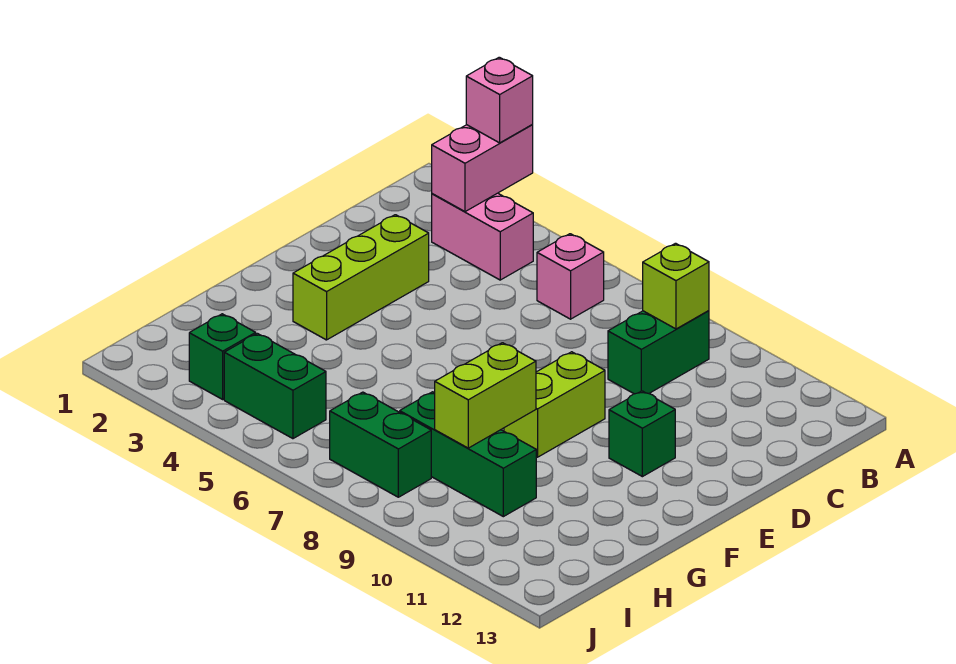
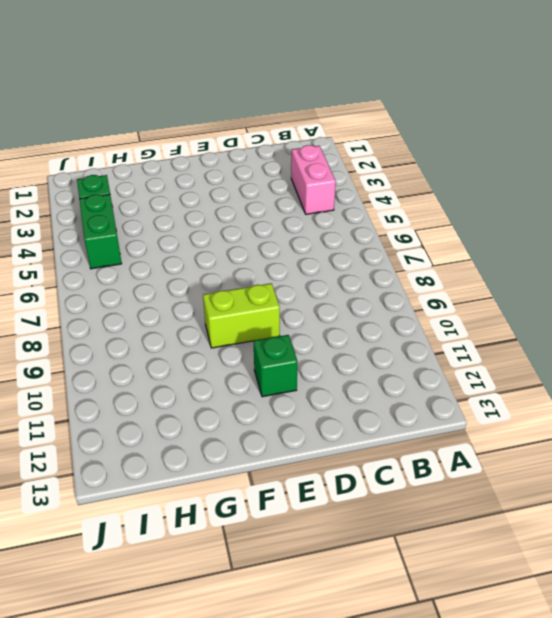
none -> pink brick B6 level 1
none -> green brick B9:C9 level 1
none -> lime brick D3:F3 level 1

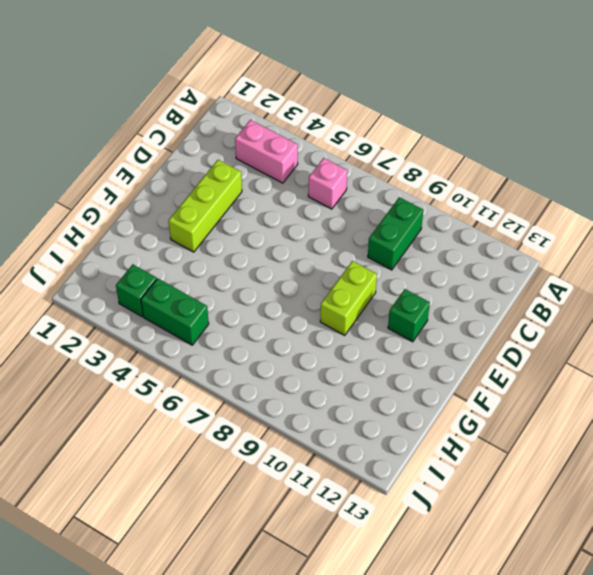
none -> green brick H8:H10 level 1
none -> green brick I7:I8 level 1
none -> pink brick A3:B3 level 2

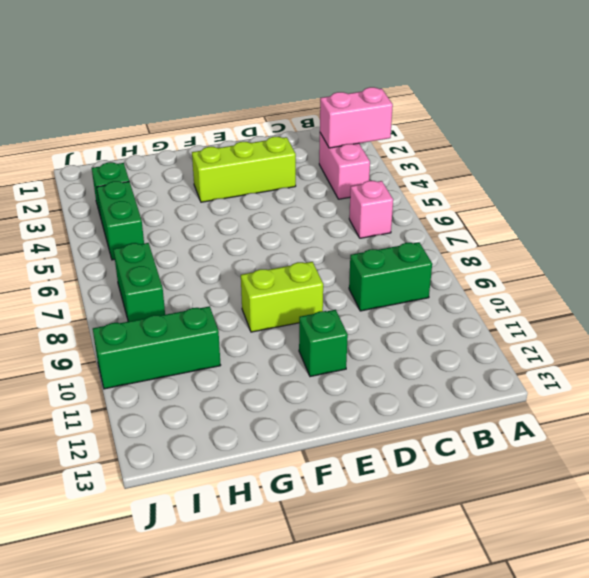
green brick H10:J10 level 1 -> green brick H8:H10 level 1
none -> lime brick B9 level 2
none -> lime brick G9:H9 level 2
none -> pink brick A3 level 3

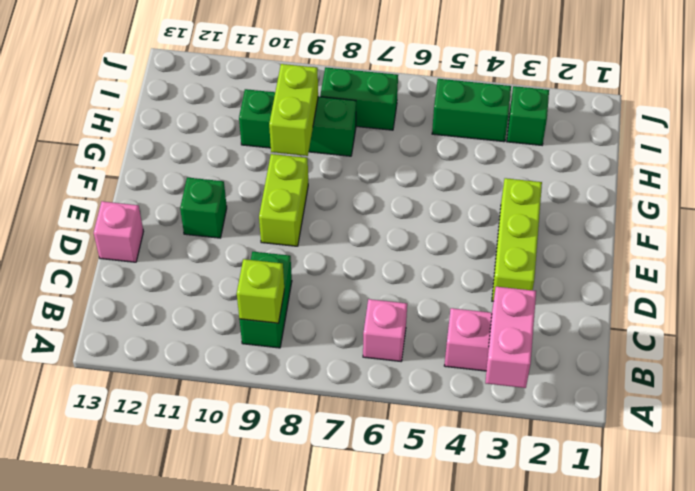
pink brick D13 level 1 -> pink brick A3 level 3

